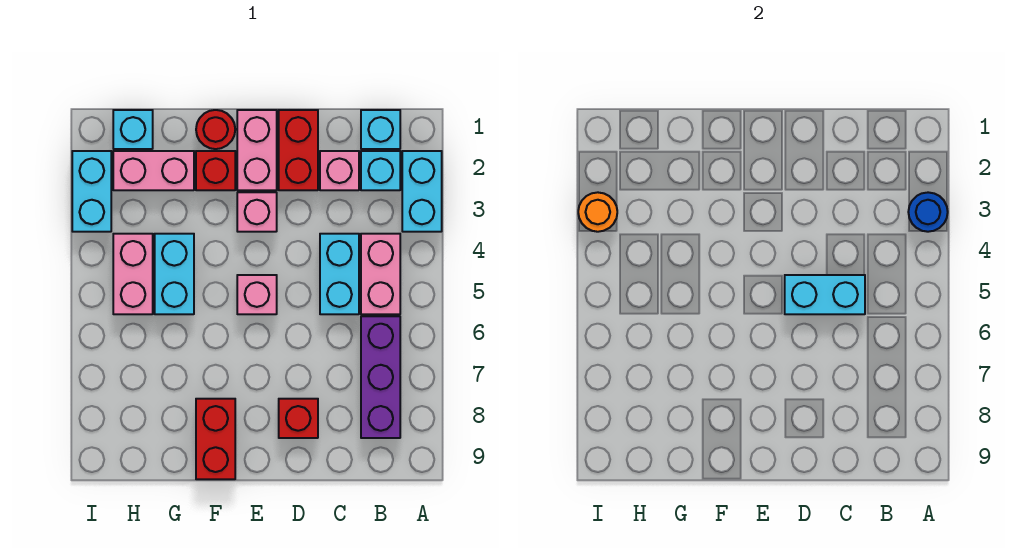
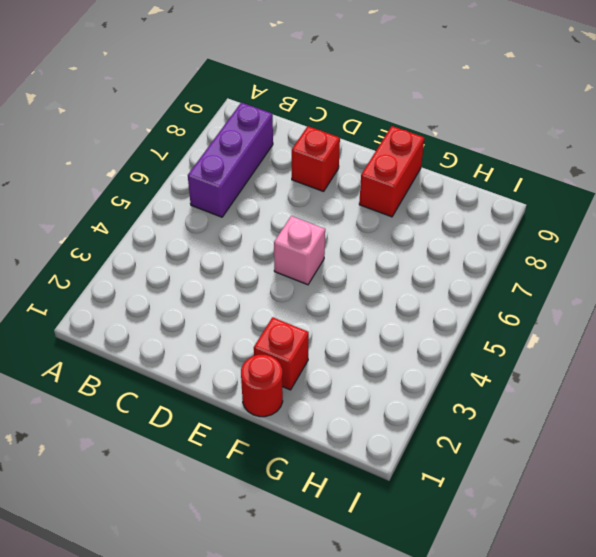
none -> cyan brick A2:A3 level 1
none -> cyan brick B1 level 1
none -> cyan brick B2 level 1

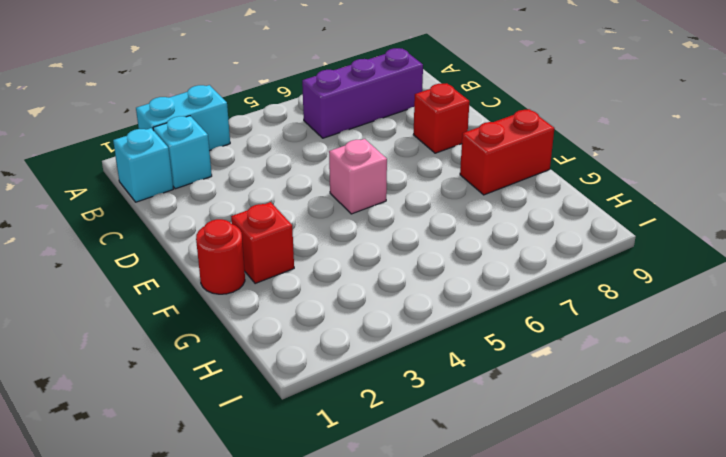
none -> pink brick B4:B5 level 1
none -> pink brick C2 level 1
none -> cyan brick C4:C5 level 1

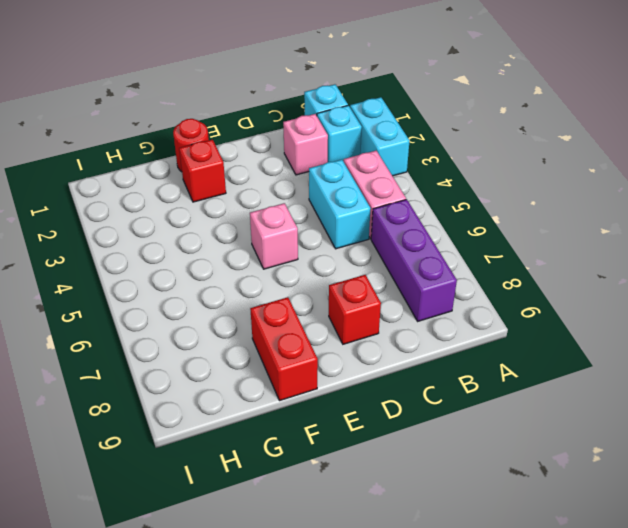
none -> red brick D1:D2 level 1
none -> pink brick E1:E2 level 1
none -> pink brick E3 level 1

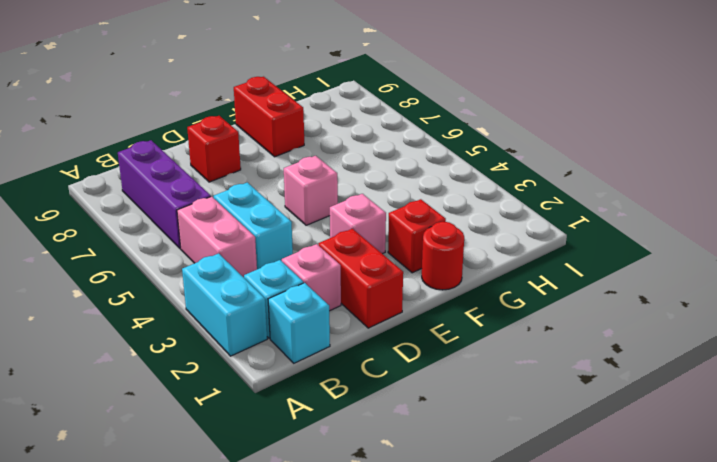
none -> pink brick E1:E2 level 1
none -> pink brick G2:H2 level 1
none -> cyan brick G4:G5 level 1

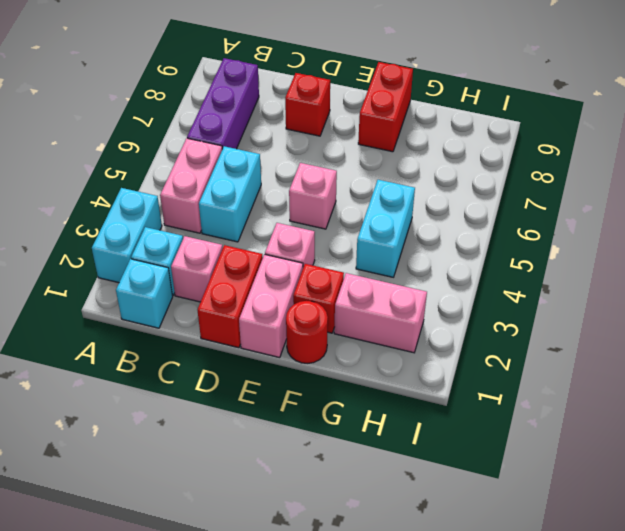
none -> cyan brick H1 level 1
none -> pink brick H4:H5 level 1
none -> cyan brick I2:I3 level 1

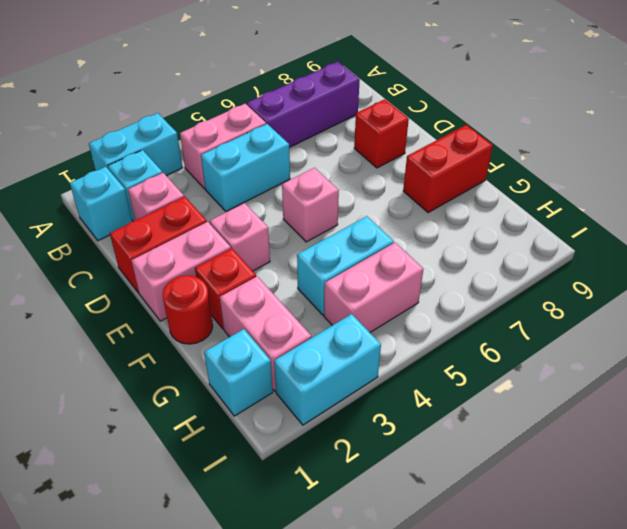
none -> blue round brick A3 level 2
none -> cyan brick C5:D5 level 2
none -> orange round brick I3 level 2

